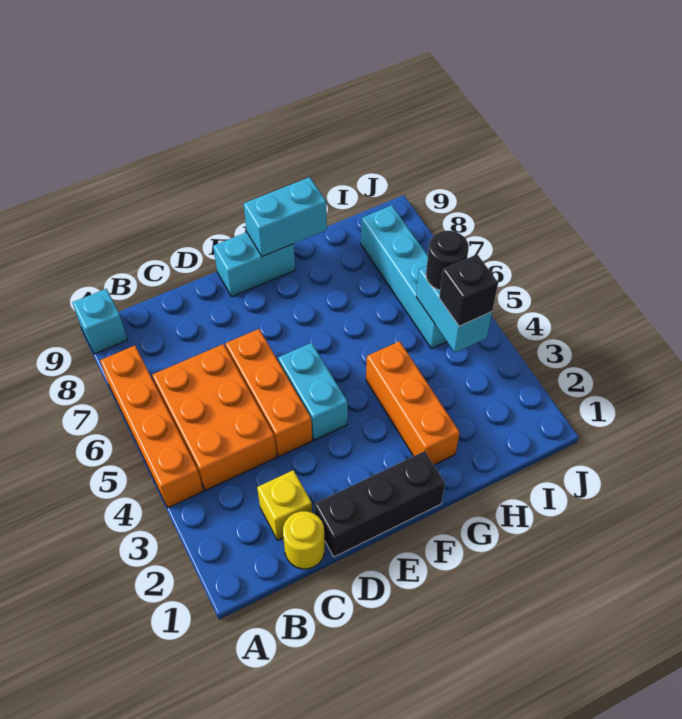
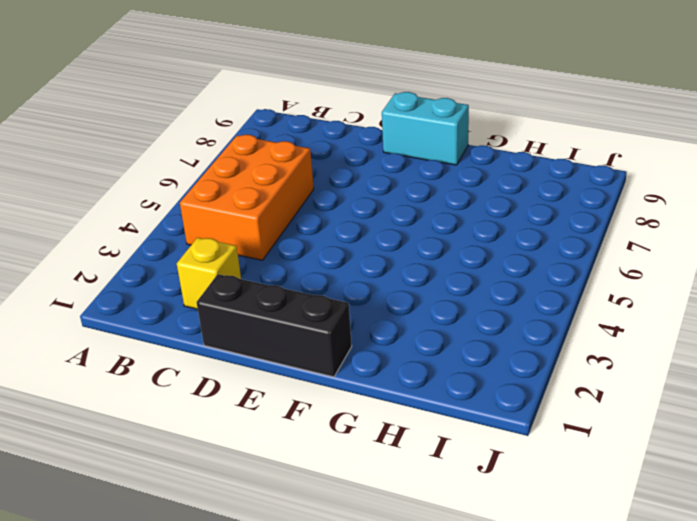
none -> orange brick A4:A7 level 1
none -> cyan brick A9 level 1
none -> yellow round brick C1 level 1

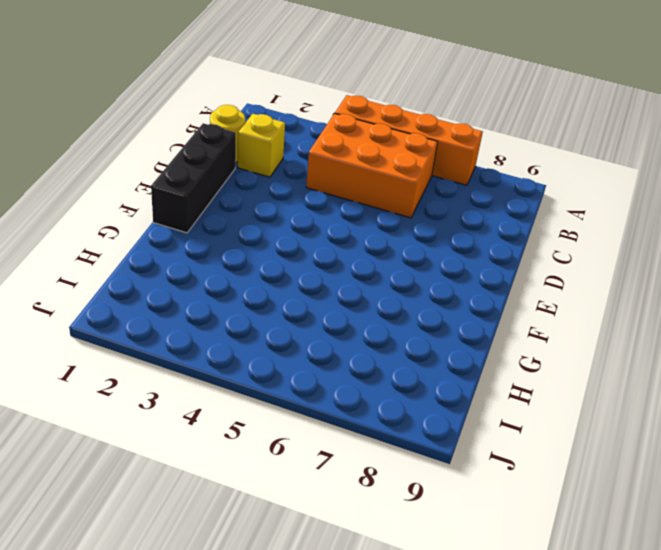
none -> cyan brick A9 level 1
none -> orange brick D4:D6 level 1
none -> cyan brick E4:E5 level 1

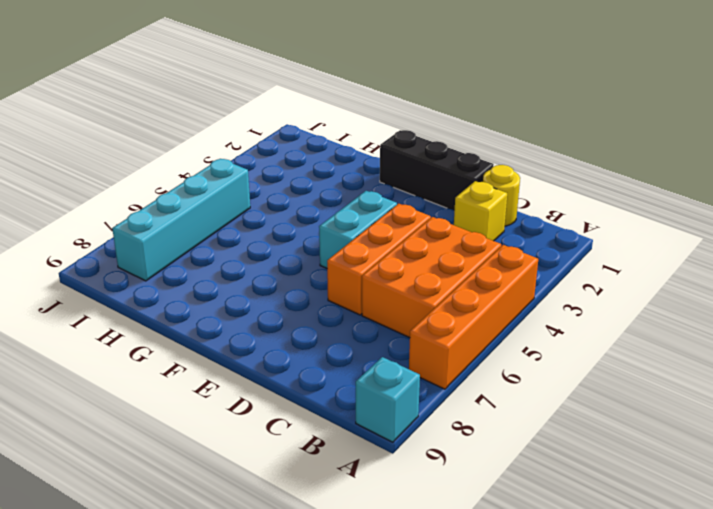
none -> cyan brick E9:F9 level 1
none -> orange brick G2:G4 level 1
none -> cyan brick F9:G9 level 2

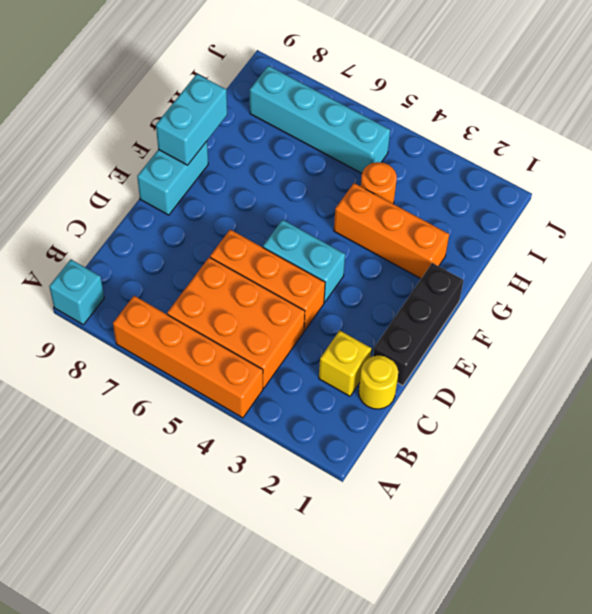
orange round brick H4 level 1 -> none
none -> cyan brick I4:I5 level 2
none -> black brick I4 level 3
none -> black round brick I5 level 3

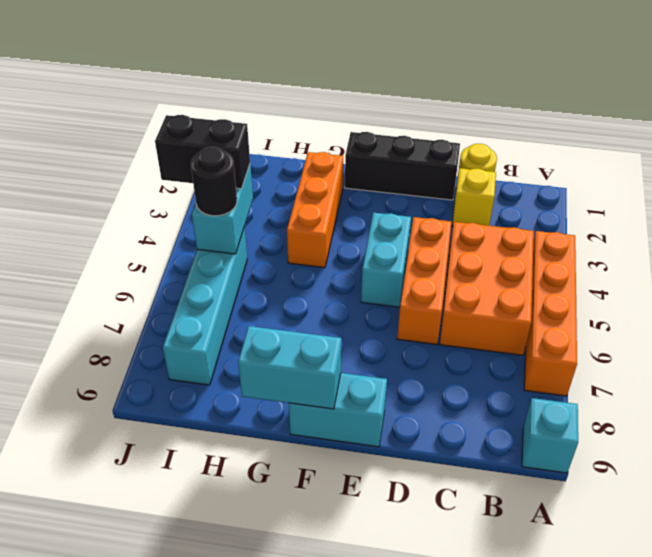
black brick I4:J4 level 3 -> black brick I4 level 3

